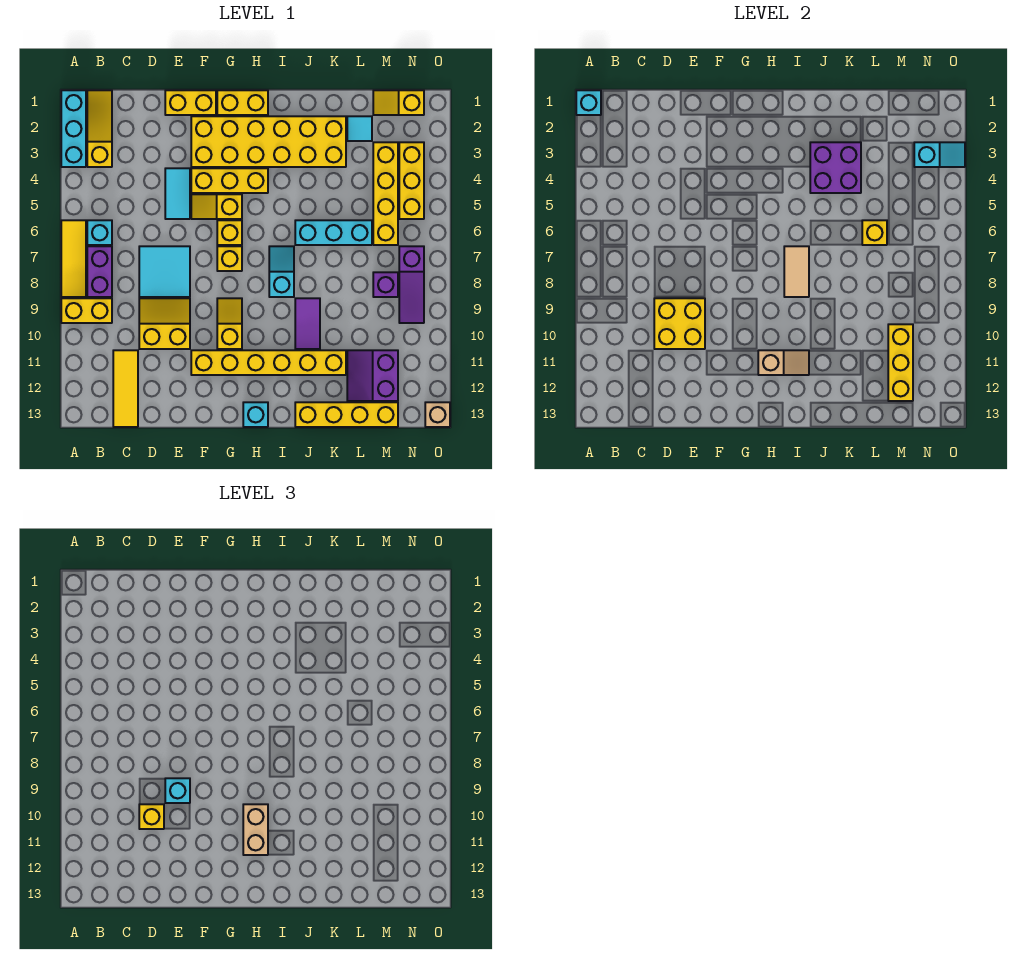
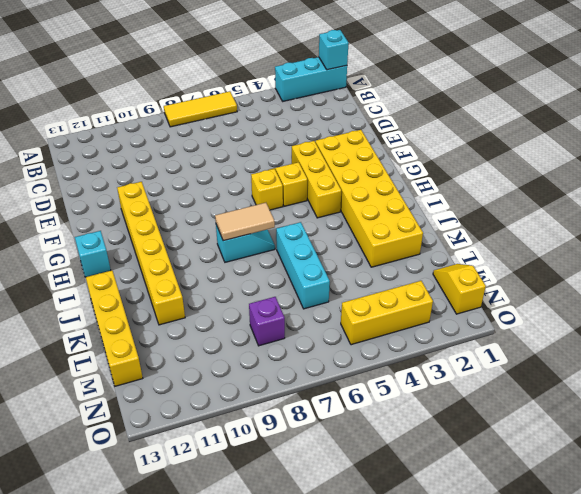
none -> yellow brick A9:B9 level 1
none -> yellow slope B1:B3 level 1 top 3
none -> cyan brick B6 level 1
none -> purple brick B7:B8 level 1

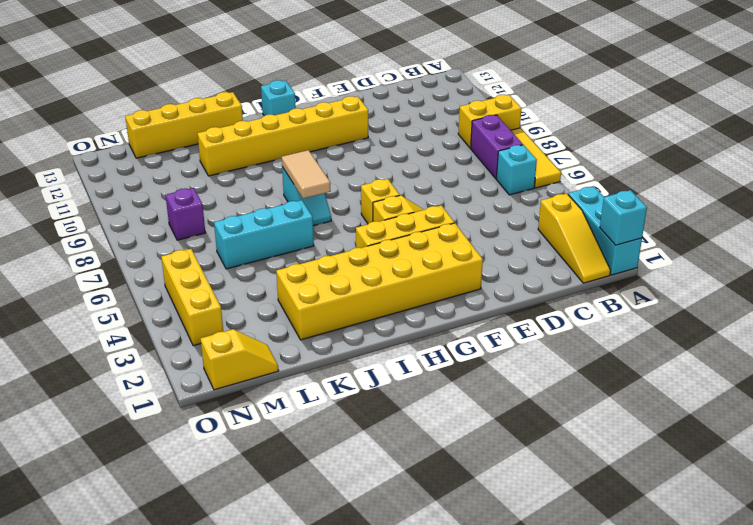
none -> yellow tile C11:C13 level 1
none -> cyan tile D7:E8 level 1
none -> yellow slope D9:E10 level 1 top 10
none -> yellow brick E1:F1 level 1

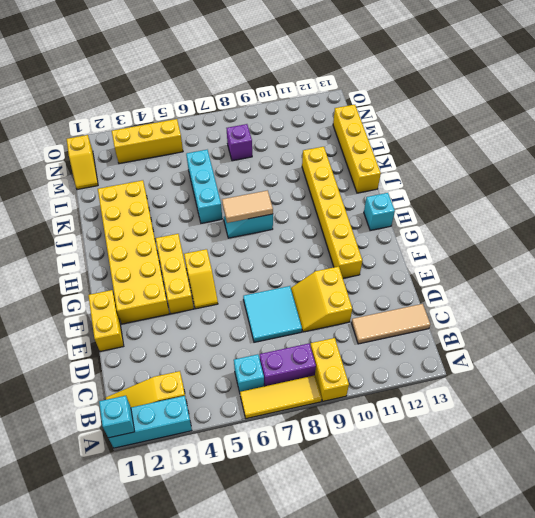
tan tile C11:C13 level 1 -> yellow tile C11:C13 level 1
none -> cyan tile E4:E5 level 1
none -> yellow brick G1:H1 level 1
none -> yellow brick G6 level 1
none -> yellow brick G7 level 1

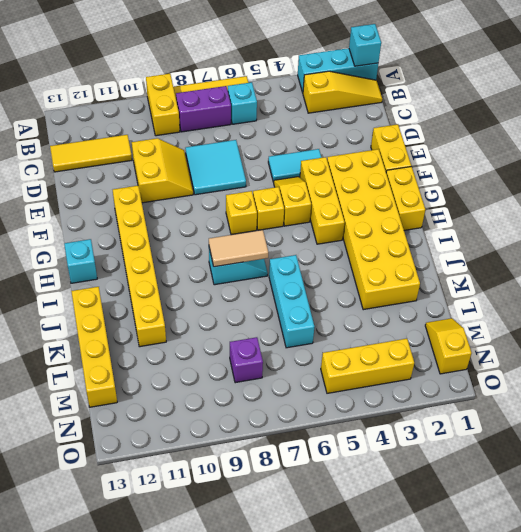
none -> yellow slope G9:G10 level 1 top 10
none -> purple tile J9:J10 level 1
none -> cyan tile L2 level 1
none -> purple slope L11:M12 level 1 top M

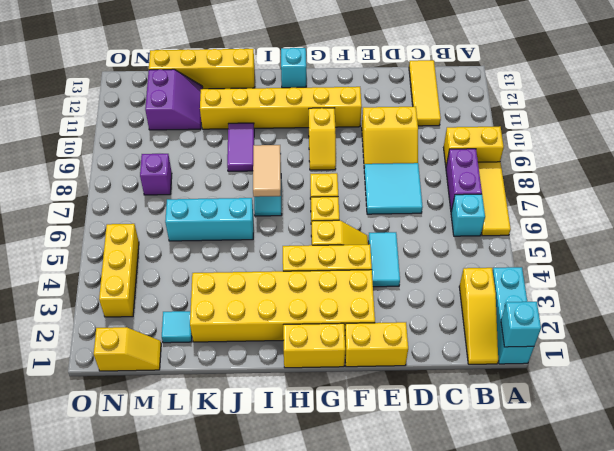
none -> yellow brick M3:M6 level 1
none -> purple slope N7:N9 level 1 top 7
none -> tan brick O13 level 1
none -> yellow brick D9:E10 level 2

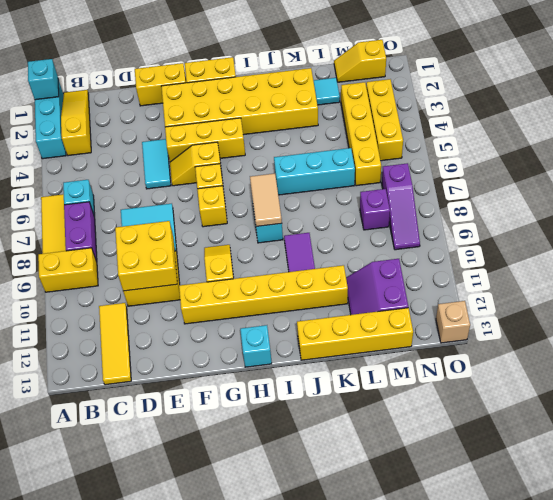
none -> tan slope H11:I11 level 2 top H
none -> purple brick J3:K4 level 2
none -> yellow brick L6 level 2
none -> yellow brick M10:M12 level 2

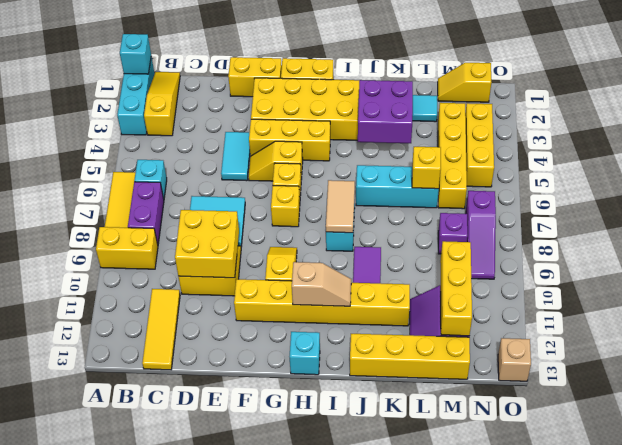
none -> cyan slope N3:O3 level 2 top N
none -> yellow brick D10 level 3
none -> cyan brick E9 level 3
none -> tan brick H10:H11 level 3

